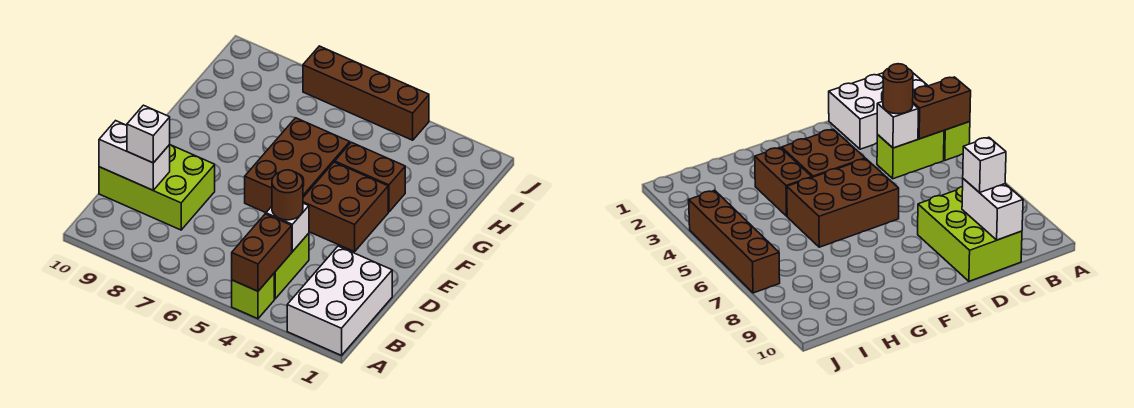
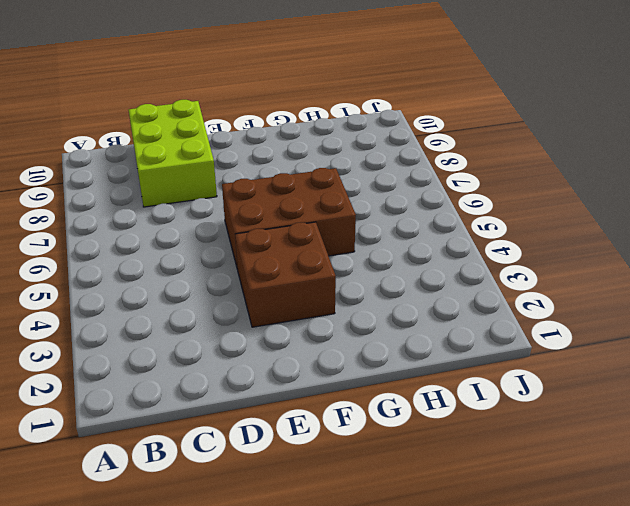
none -> white brick A1:C2 level 1
none -> lime brick A4 level 1
none -> lime brick B4:C4 level 1

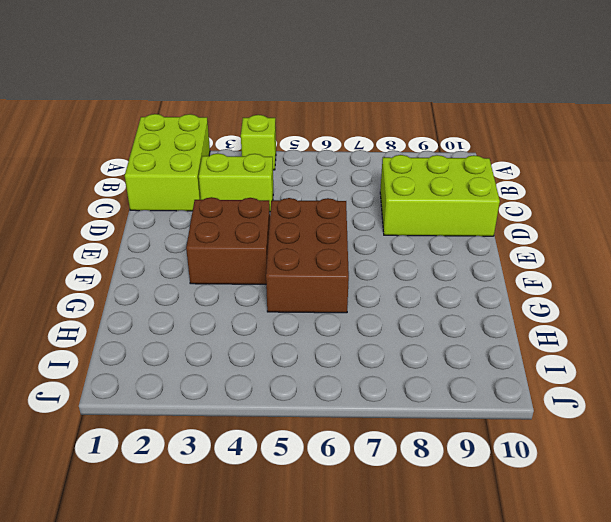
lime brick A1:C2 level 1 -> white brick A1:C2 level 1
lime brick C3:C4 level 1 -> lime brick B4:C4 level 1
none -> brown brick G3:G4 level 1
none -> brown brick J4:J7 level 1
none -> brown brick A4:B4 level 2

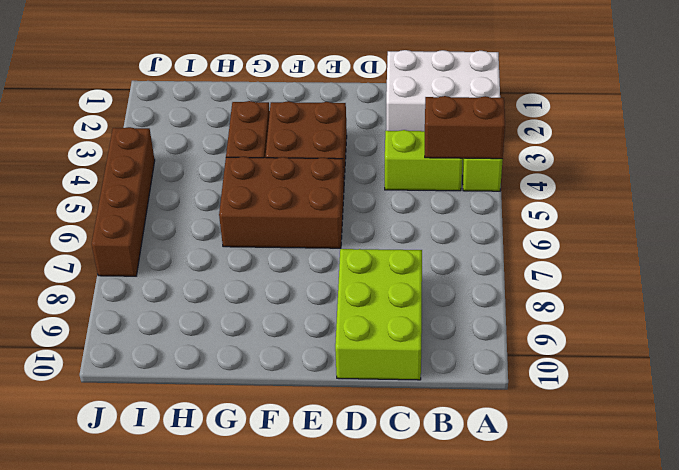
none -> white brick C4 level 2
none -> white brick C9:C10 level 2
none -> brown round brick C4 level 3

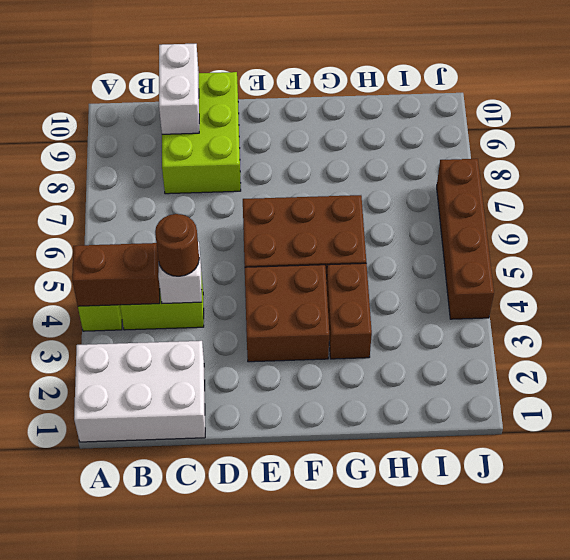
none -> white brick C9 level 3

